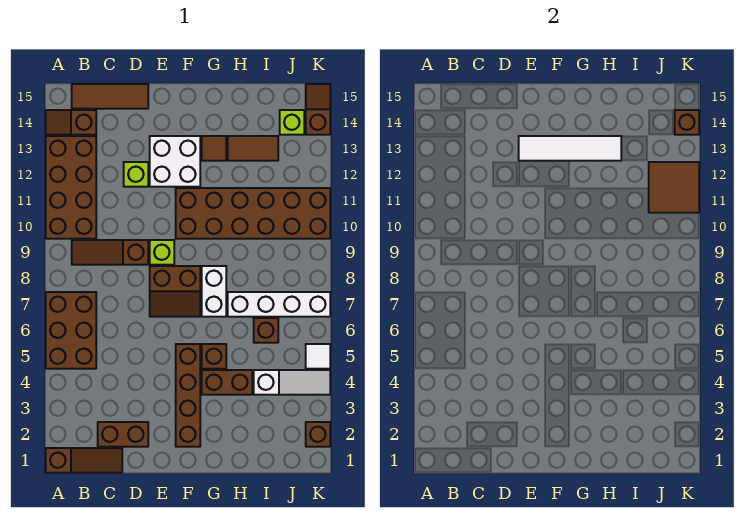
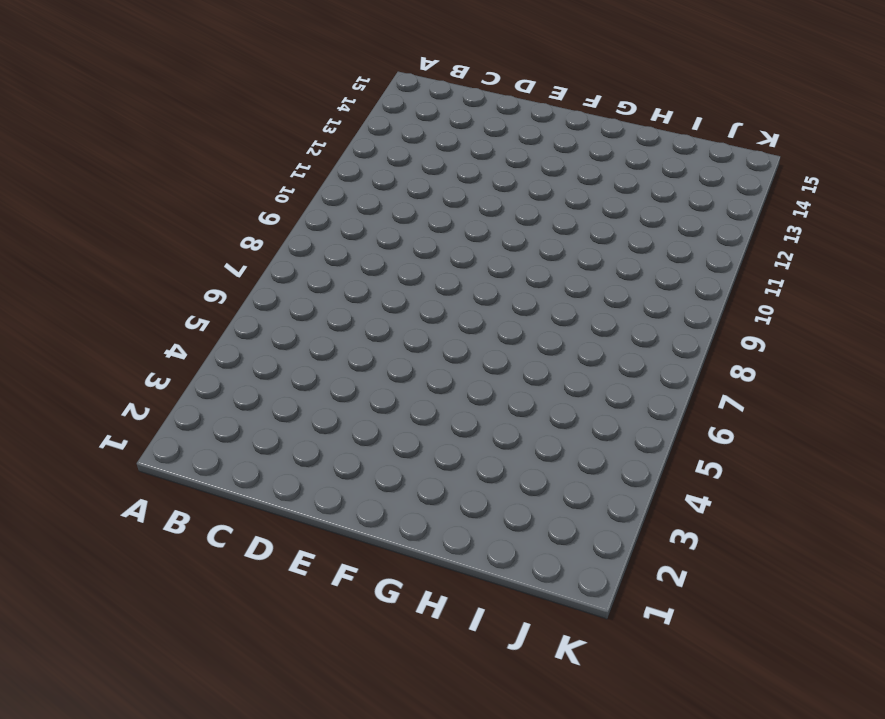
none -> brown slope A1:C1 level 1 top A
none -> brown brick A5:B7 level 1
none -> brown brick A10:B13 level 1

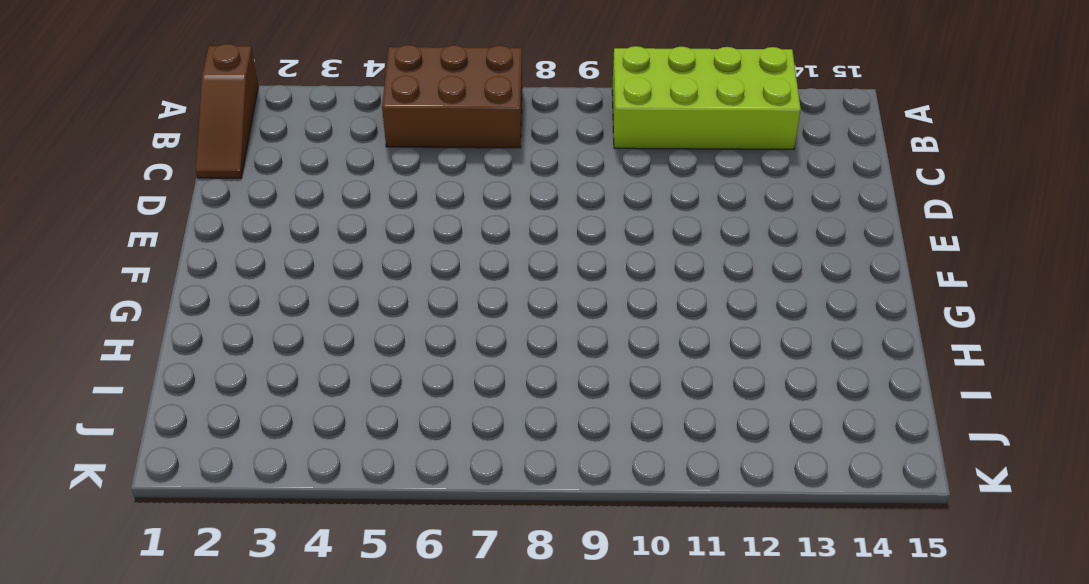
lime brick A10:B13 level 1 -> brown brick A10:B13 level 1
none -> brown slope A14:B14 level 1 top B
none -> brown slope B9:D9 level 1 top D
none -> brown tile B15:D15 level 1

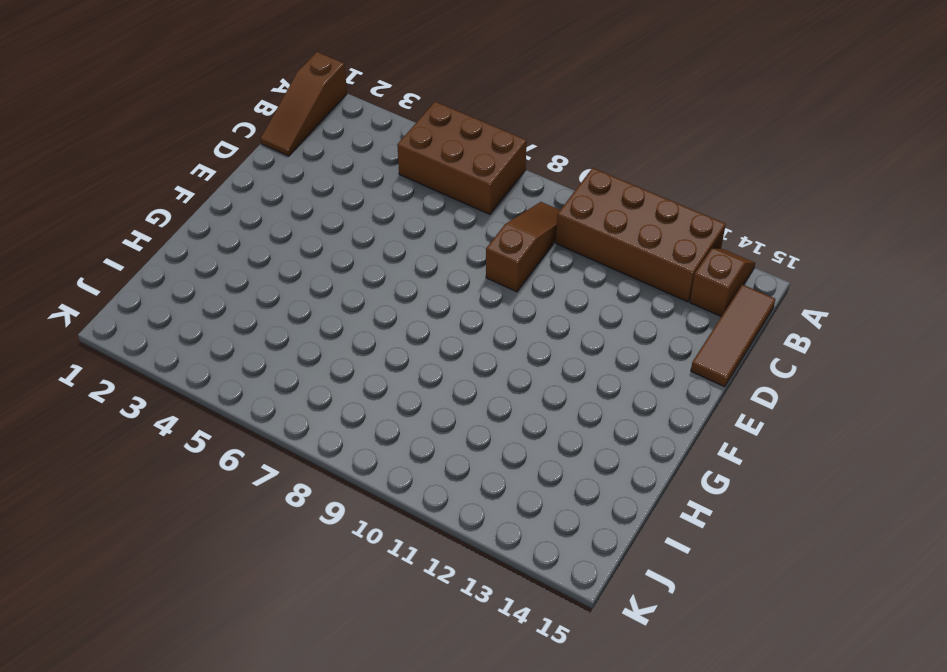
none -> brown brick C2:D2 level 1
none -> lime brick D12 level 1
none -> brown slope E7:F8 level 1 top 8

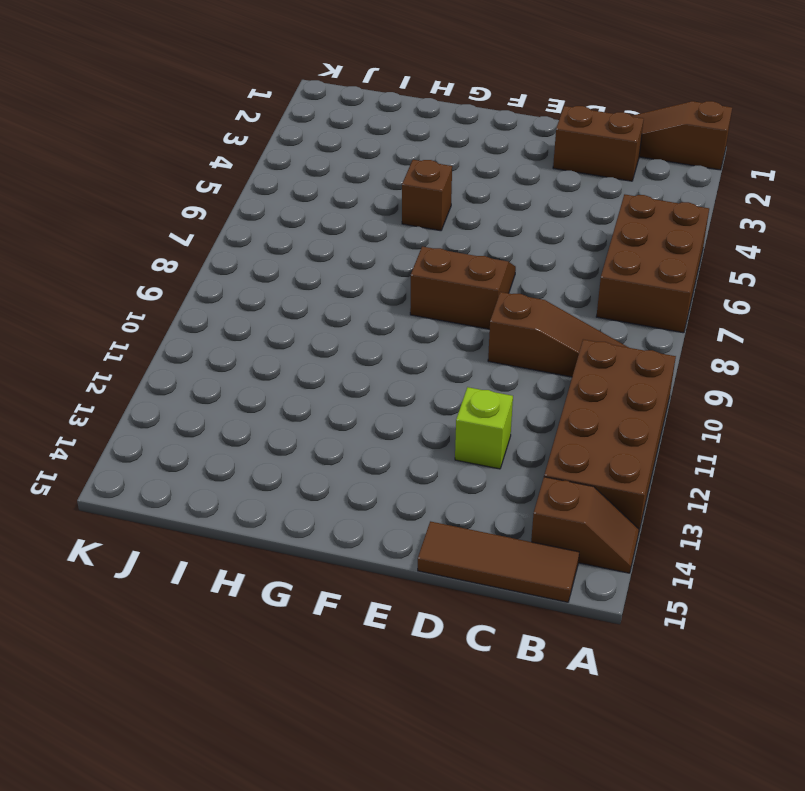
none -> lime brick E9 level 1
none -> white brick E12:F13 level 1
none -> brown brick F2:F5 level 1

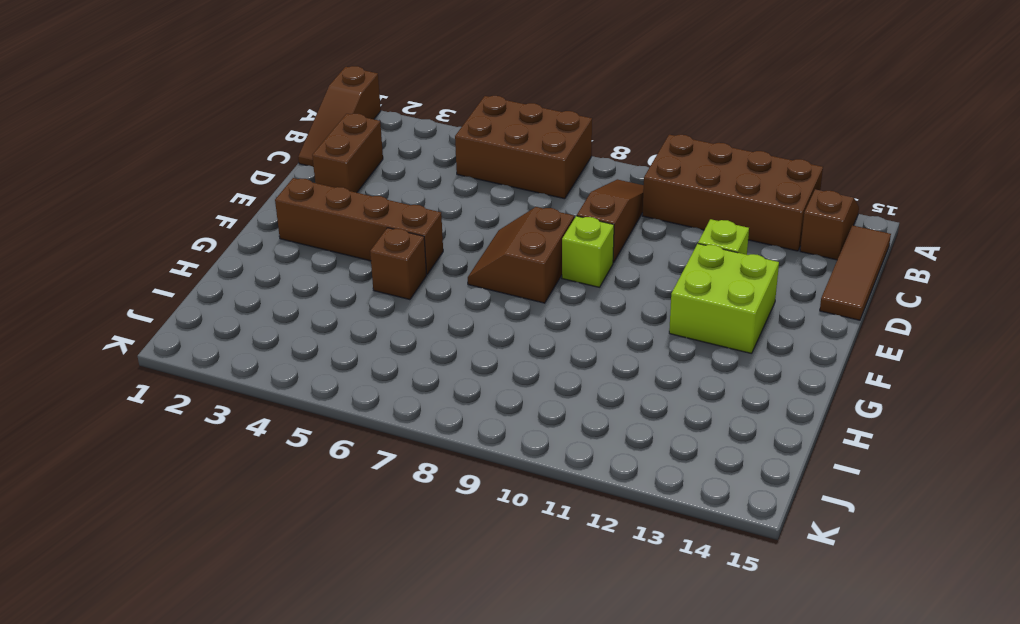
lime brick E12:F13 level 1 -> white brick E12:F13 level 1
none -> brown brick F10:K11 level 1
none -> brown brick G4:H4 level 1
none -> white brick G7:G8 level 1

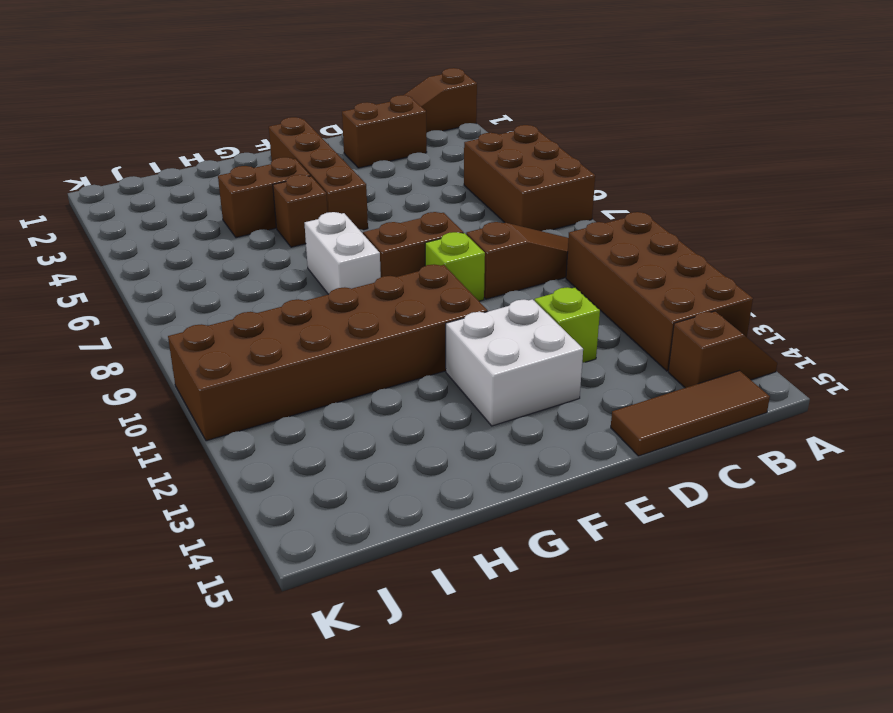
none -> brown tile G13 level 1
none -> white brick H7:K7 level 1
none -> brown tile H13:I13 level 1

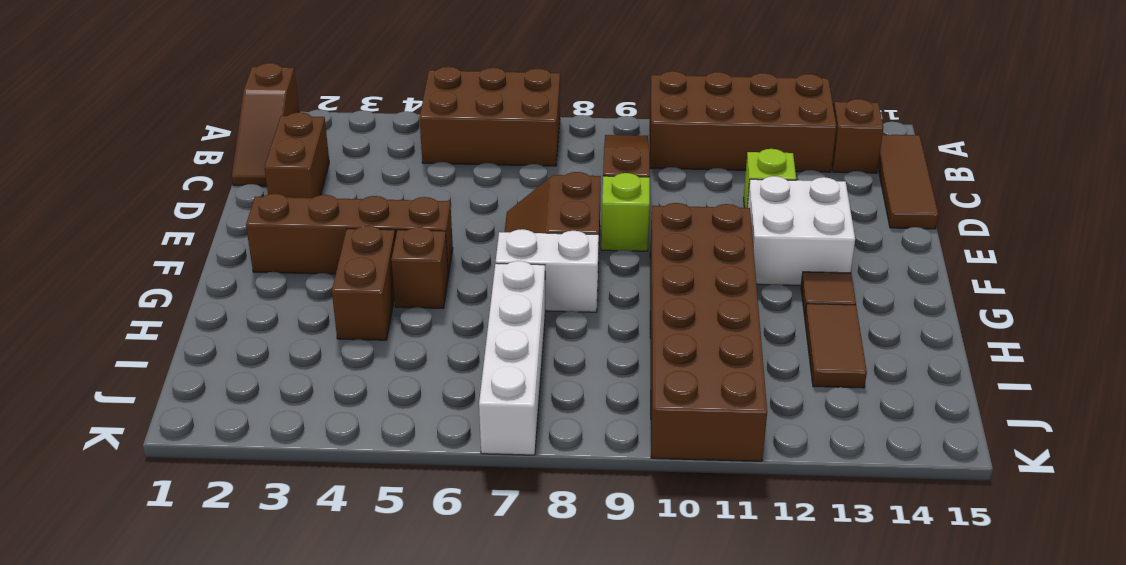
none -> white slope I4:K4 level 1 top I
none -> brown brick I6 level 1
none -> lime brick J14 level 1

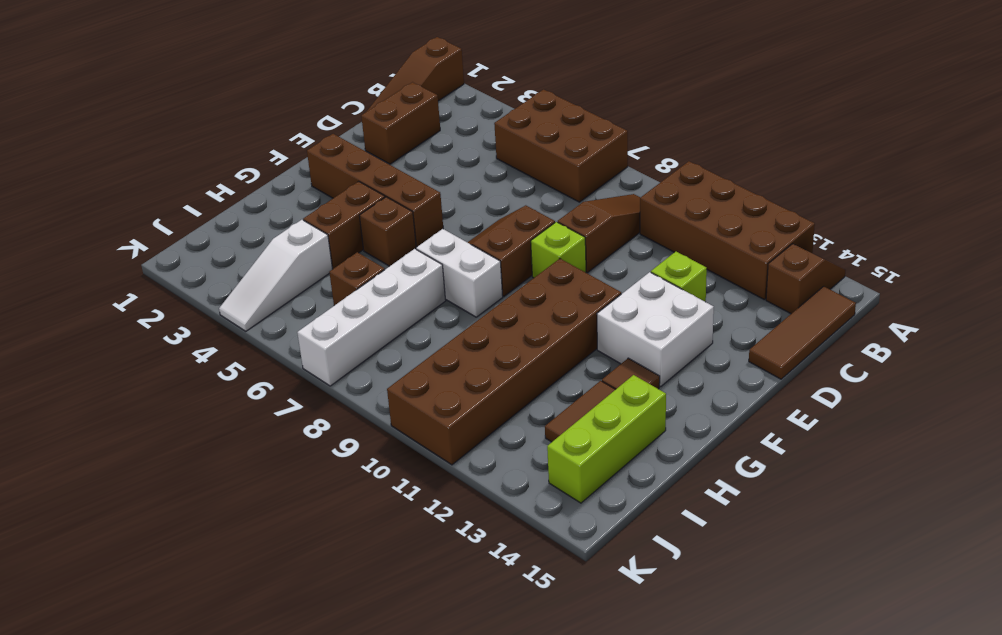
lime brick H14:J14 level 1 -> lime brick J14 level 1
none -> brown brick K2 level 1
none -> white tile K5 level 1
none -> brown slope K14:K15 level 1 top 14

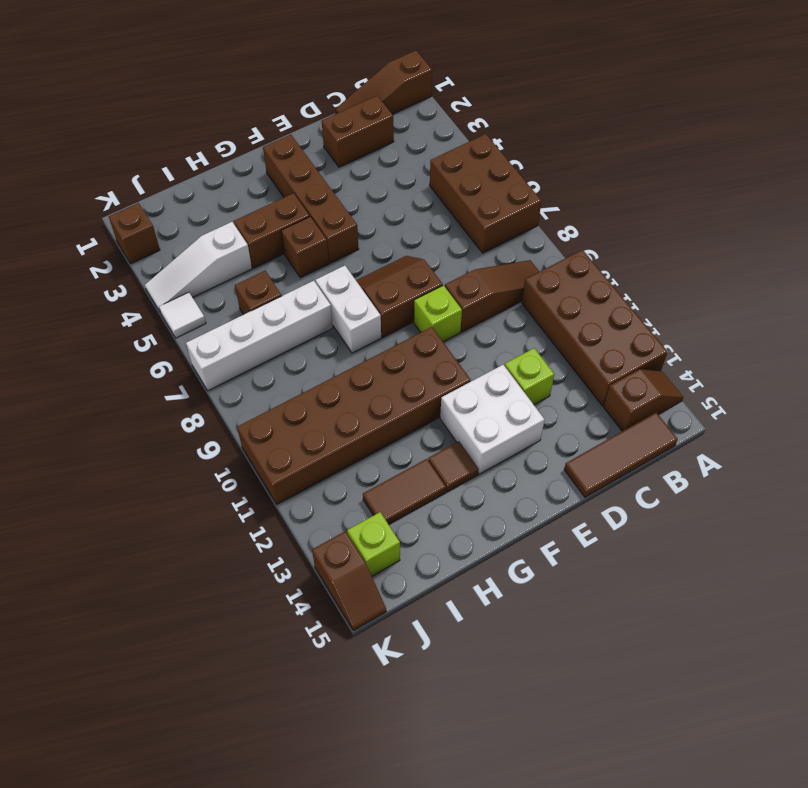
none -> white tile E13:H13 level 2
none -> brown tile J11:K12 level 2
none -> brown brick K14 level 2

